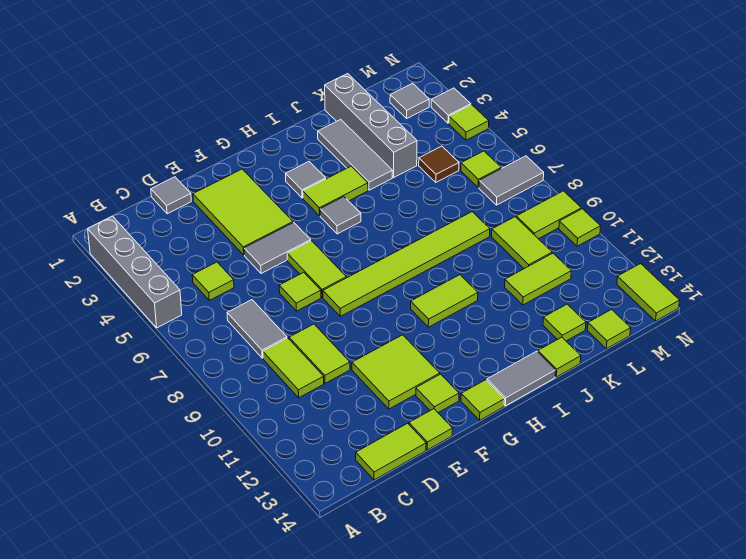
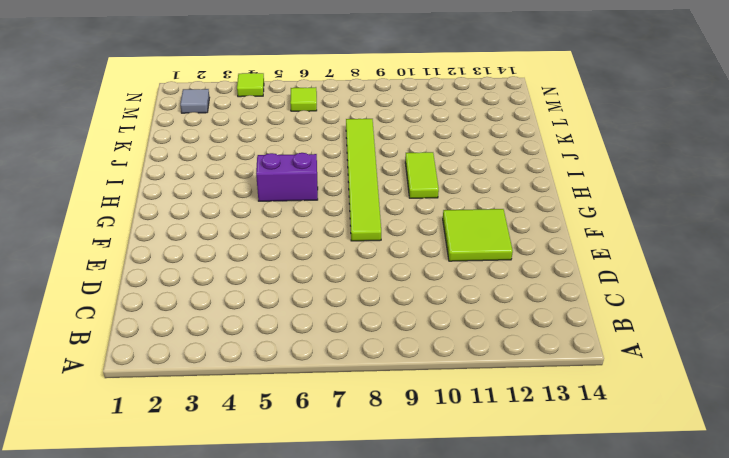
purple brick H5:H6 level 1 -> grey tile H5 level 1
none -> grey brick A2:A5 level 1
none -> lime tile C5 level 1
none -> grey tile C7:C8 level 1
none -> lime tile C9:C10 level 1

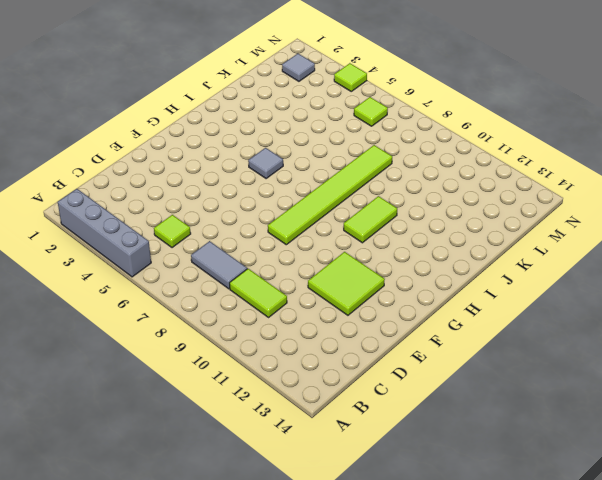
none -> lime tile C14:D14 level 1
none -> grey tile D1 level 1
none -> lime tile D9:D10 level 1
none -> lime tile E2:F4 level 1

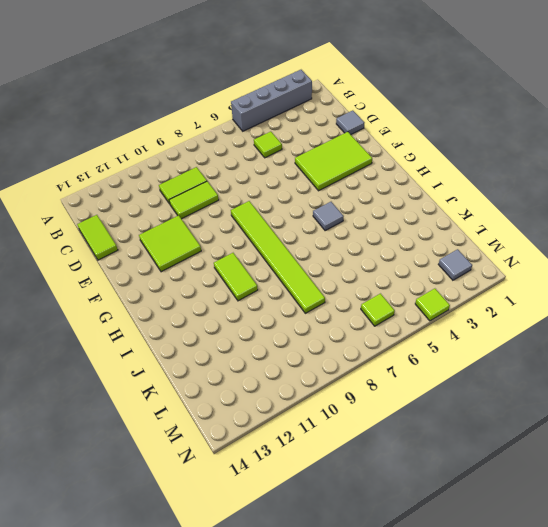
none -> grey tile C7:C8 level 1
none -> grey tile E5:F5 level 1
none -> lime tile E7 level 1
none -> lime tile E14 level 1

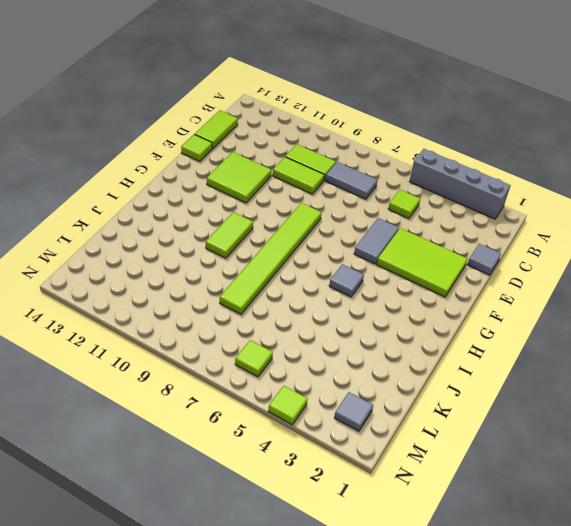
none -> lime tile E7 level 1
none -> lime tile F6:F7 level 1
none -> lime tile F13 level 1
none -> lime tile G14 level 1

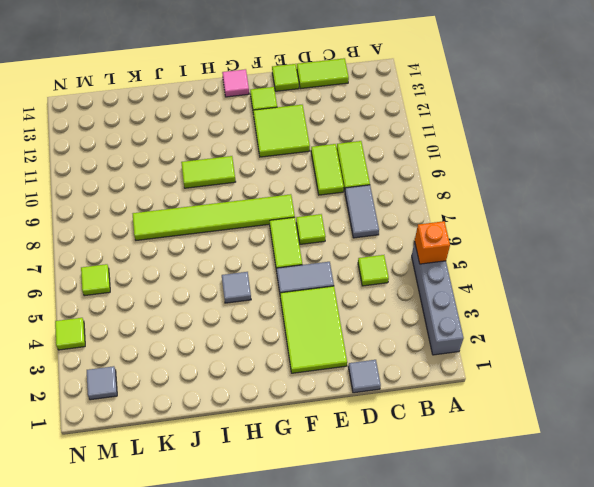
orange brick A5 level 2 -> none
pink tile G14 level 1 -> lime tile G14 level 1
none -> grey tile H3 level 1
none -> lime tile H4:I4 level 1
none -> grey tile H14:I14 level 1
none -> grey tile J2:J4 level 1

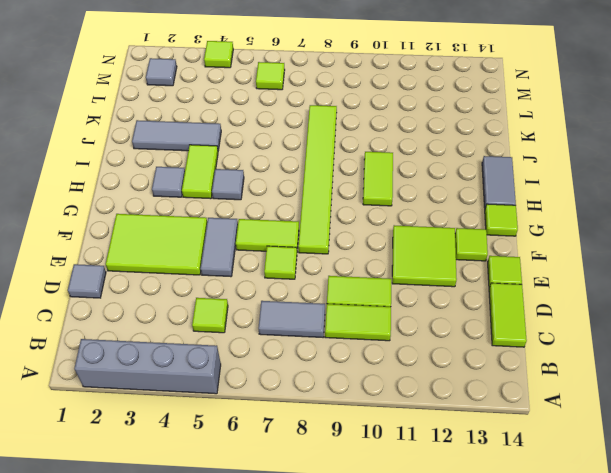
none -> lime tile J14 level 1
none -> grey brick K1:K4 level 1
none -> lime tile K11:L11 level 1
none -> lime tile K13 level 1

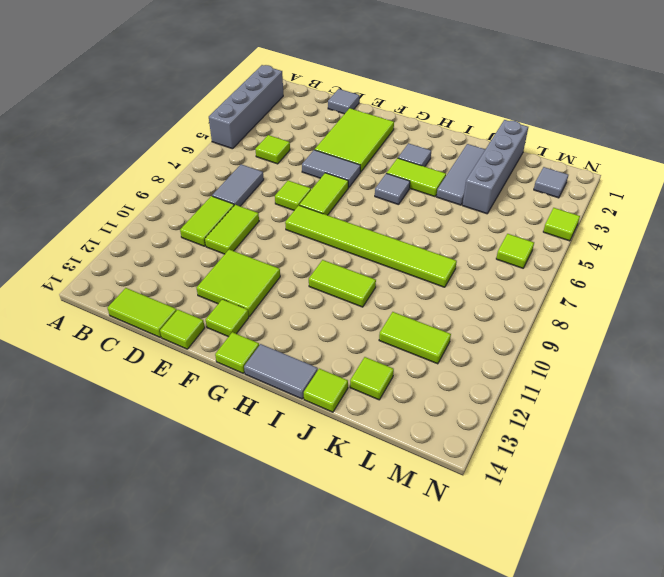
none -> brown tile L5 level 1
none -> lime tile L9:L10 level 1
none -> lime tile L14 level 1
none -> grey tile M7:N7 level 1

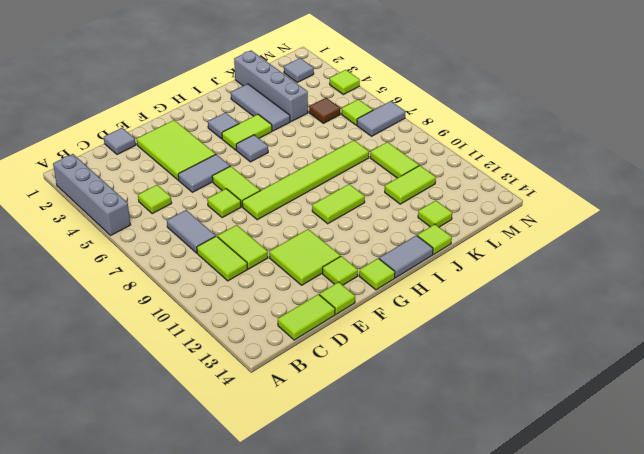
none -> lime tile L14 level 1
none -> lime tile M9:N9 level 1
none -> grey tile N3 level 1
none -> lime tile N10 level 1

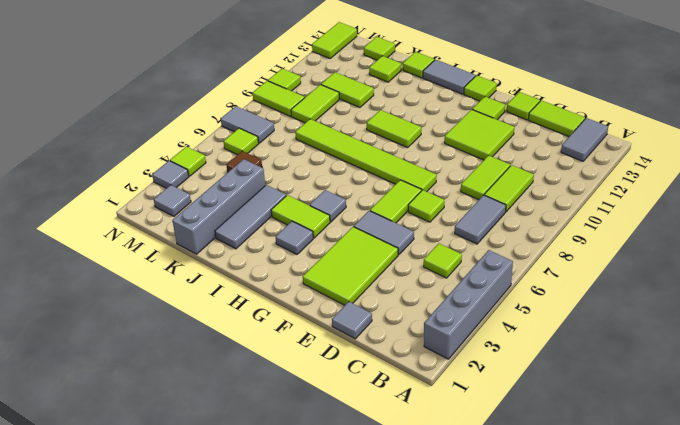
grey tile B13:B14 level 1 -> none

